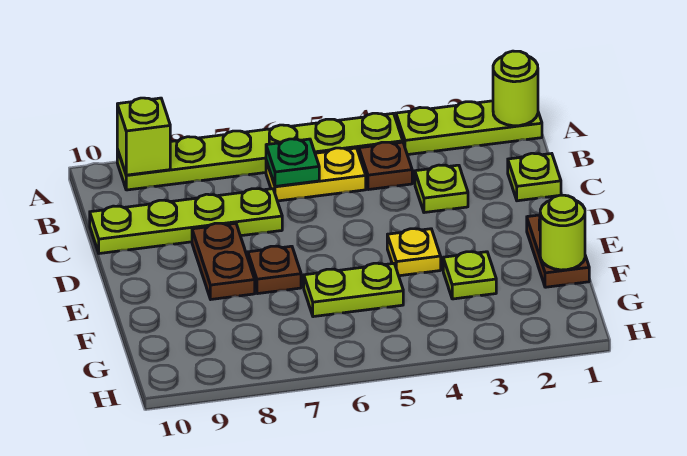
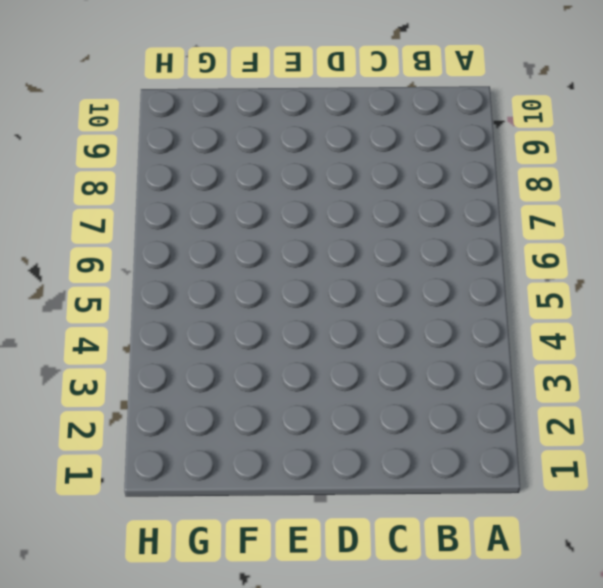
none -> lime plate A1:A3 level 1
none -> lime plate A4:A9 level 1
none -> brown plate B4 level 1

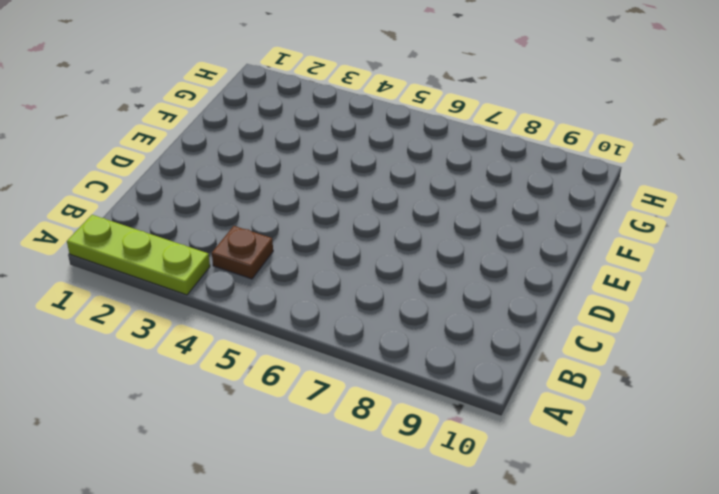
none -> lime plate A4:A9 level 1
none -> yellow plate B5:B6 level 1
none -> lime plate C1 level 1

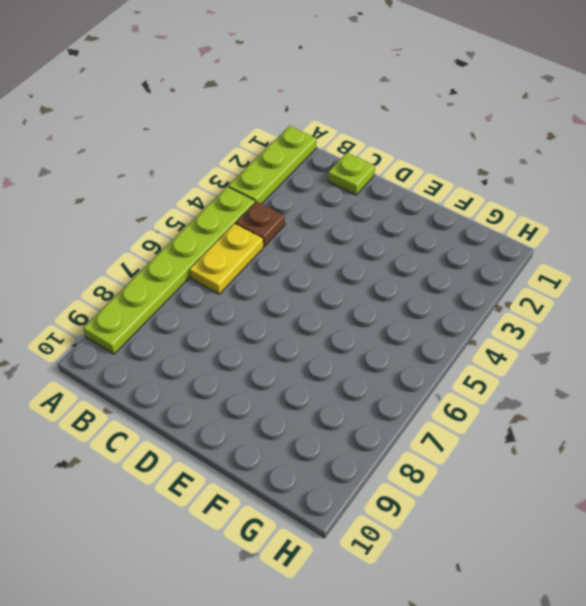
none -> lime plate C3 level 1
none -> lime plate C7:C10 level 1
none -> brown plate D8:E8 level 1

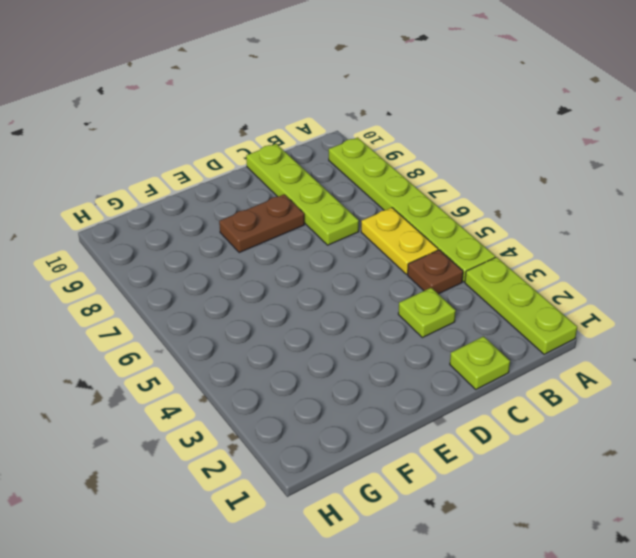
none -> brown plate E1:F1 level 1
none -> yellow plate E4 level 1
none -> brown plate E7 level 1

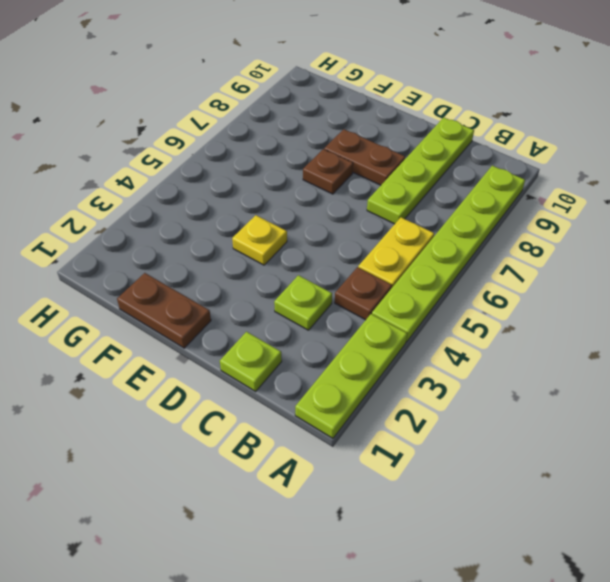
none -> lime plate F3 level 1
none -> lime plate F5:F6 level 1
none -> lime round brick A1 level 2

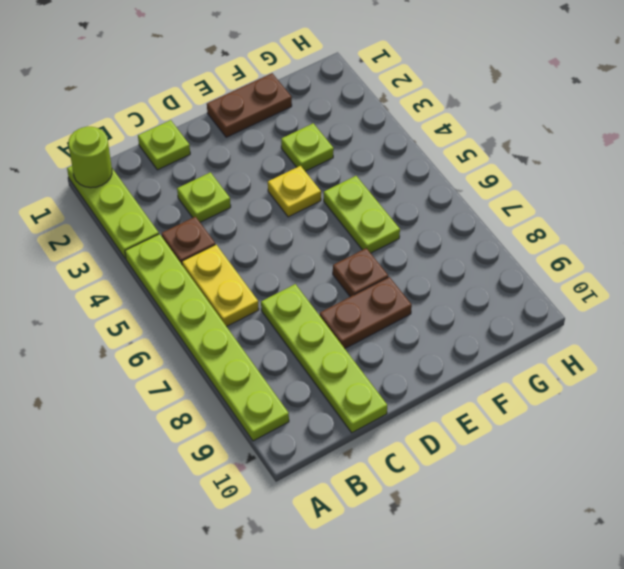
none -> lime brick A9 level 2
none -> green plate B6 level 2
none -> lime round brick F1 level 2

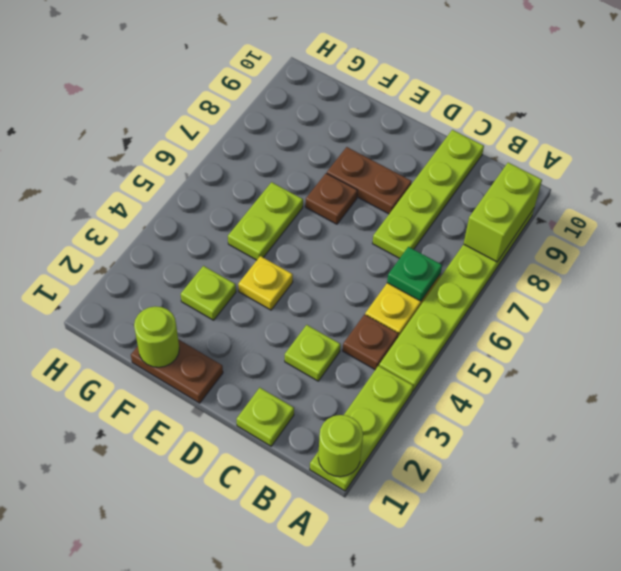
lime brick A8:A9 level 2 -> lime brick A9 level 2

